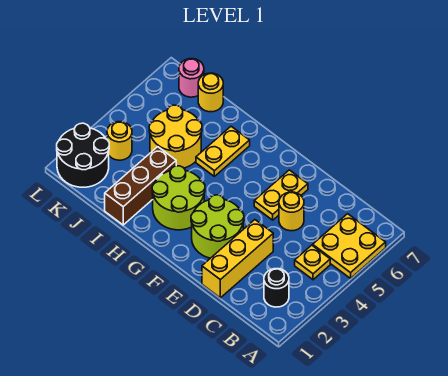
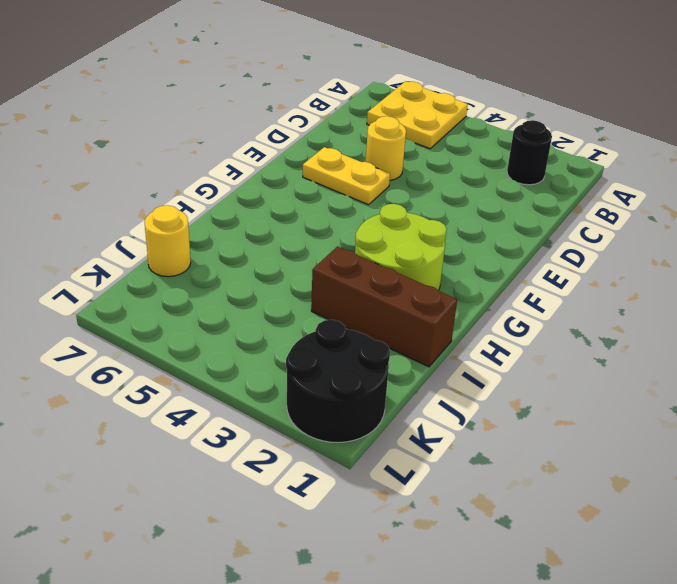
none -> yellow plate B4 level 1
none -> yellow brick D1:D3 level 1
none -> lime round brick E2:F3 level 1

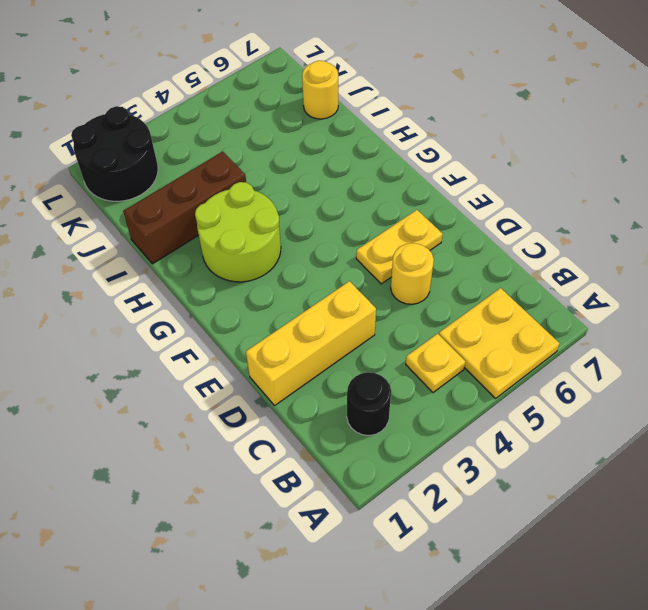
none -> lime round brick E2:F3 level 1
none -> yellow plate H5:H6 level 1
none -> yellow round brick I4:J5 level 1

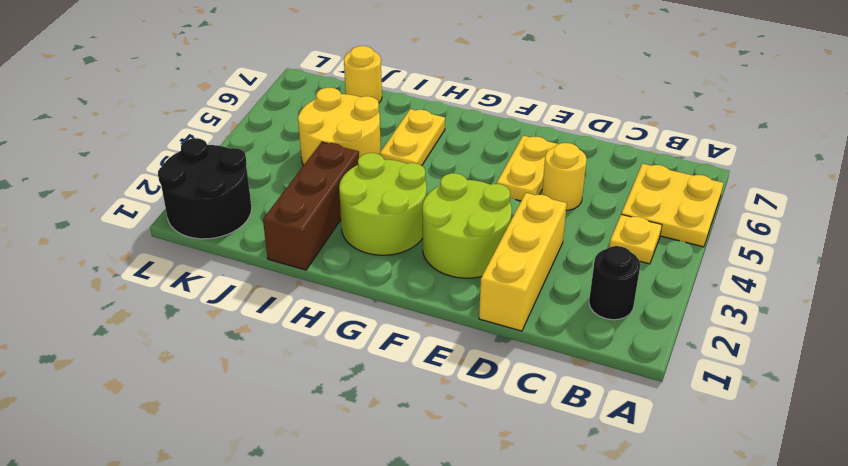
none -> yellow round brick K3 level 1
none -> pink round brick K7 level 1

